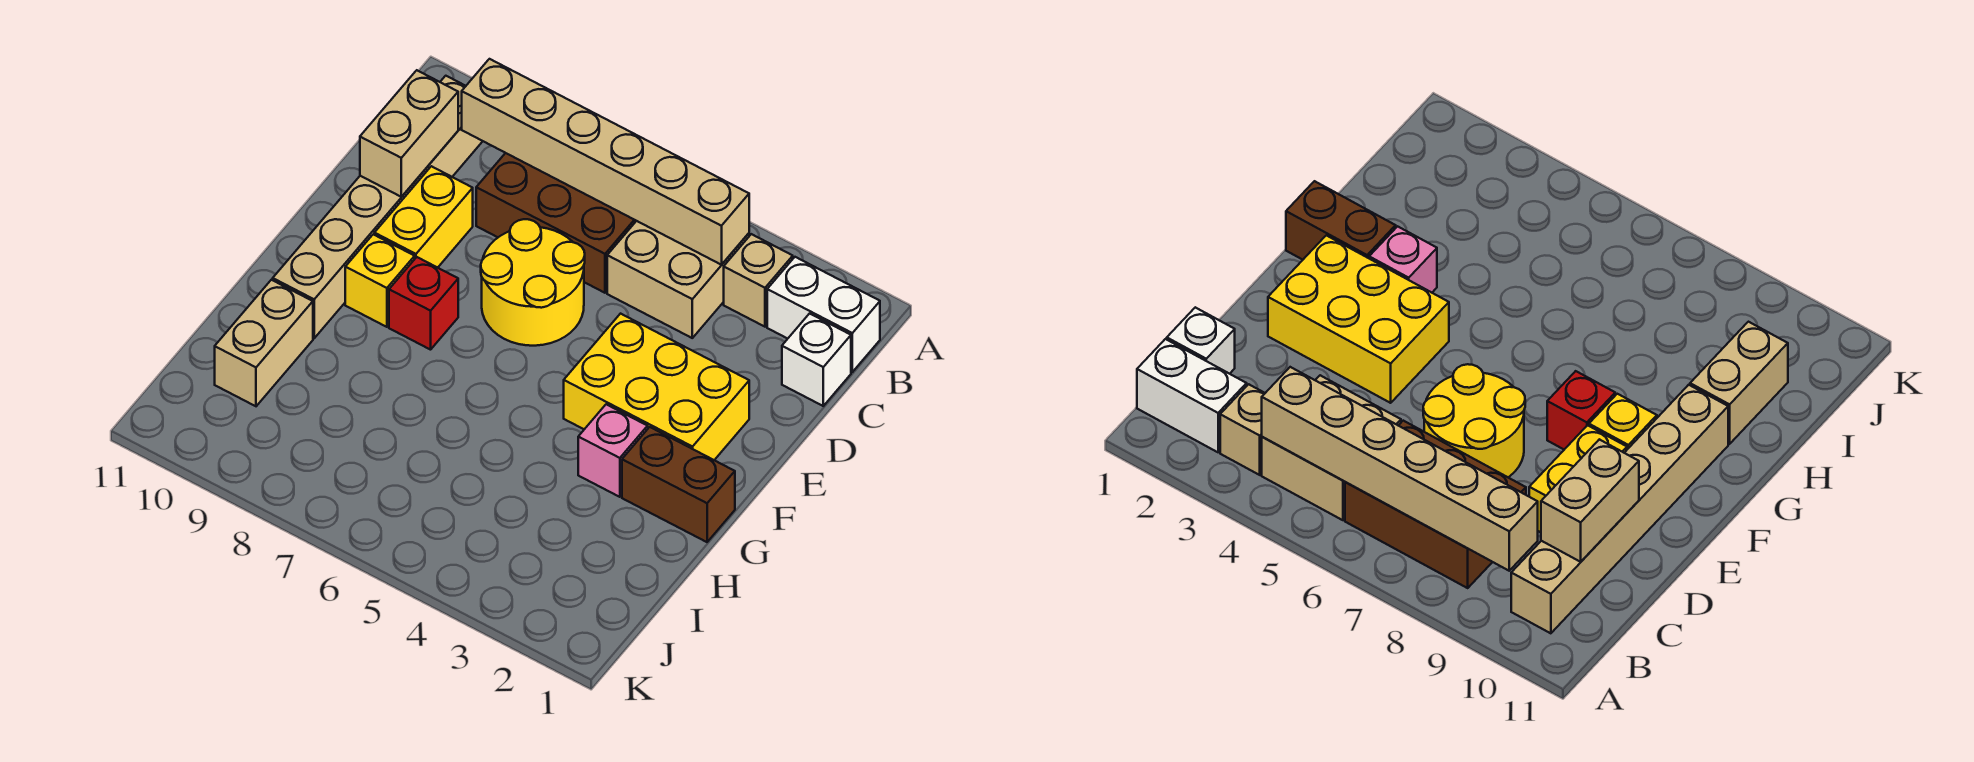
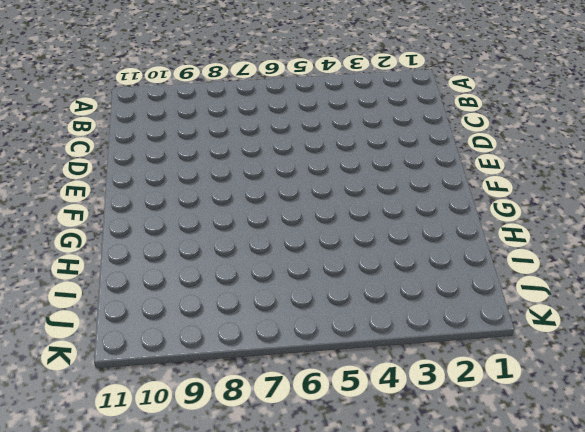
none -> white brick B1:B2 level 1
none -> tan brick B3 level 1
none -> tan brick B4:C5 level 1

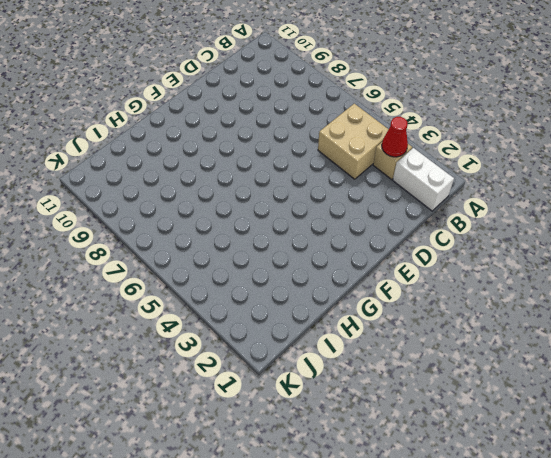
red cone B3 level 2 -> none
none -> brown brick B6:C8 level 1
none -> tan brick B10:G10 level 1
none -> white brick C1 level 1

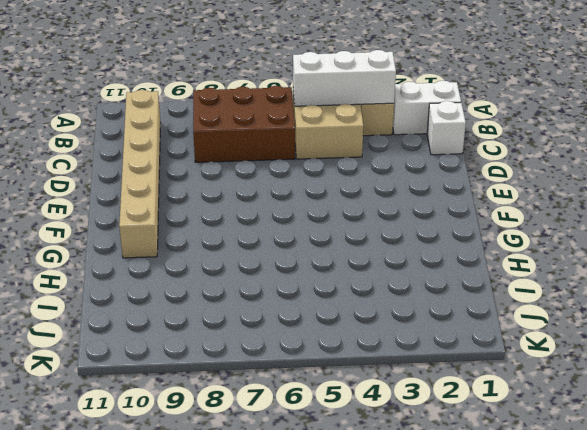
white brick B3:B5 level 2 -> tan brick B4:B9 level 2
none -> yellow round brick D6:E7 level 1
none -> yellow brick D9:E9 level 1
none -> yellow brick E2:F4 level 1

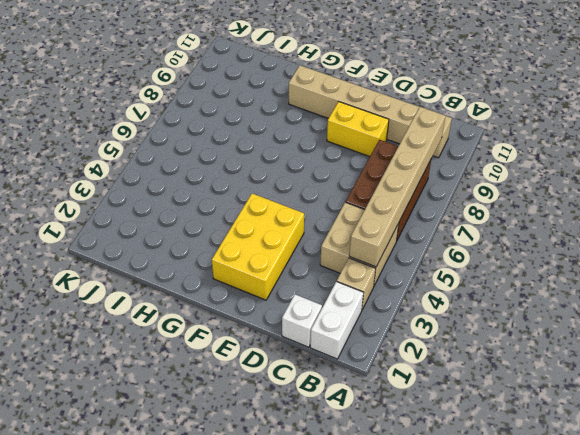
none -> yellow round brick D6:E7 level 1
none -> red brick F8 level 1
none -> yellow brick F9 level 1

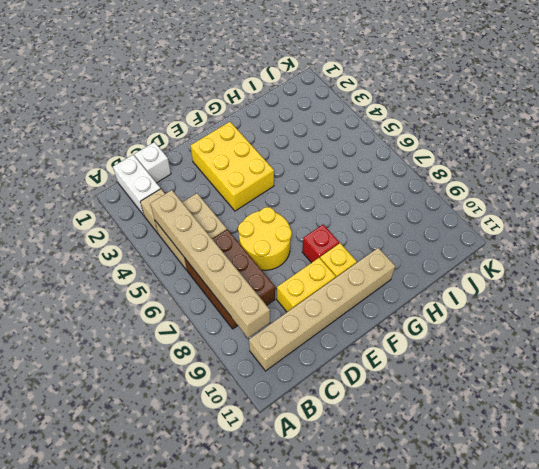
none -> brown brick G1:G2 level 1
none -> pink brick G3 level 1
none -> tan brick H10:I10 level 1

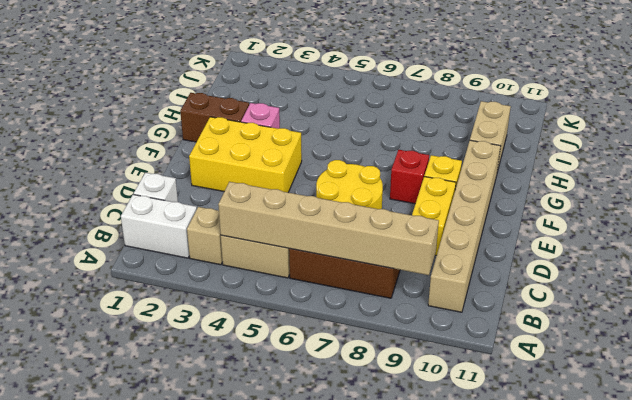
none -> tan brick C10:D10 level 2

